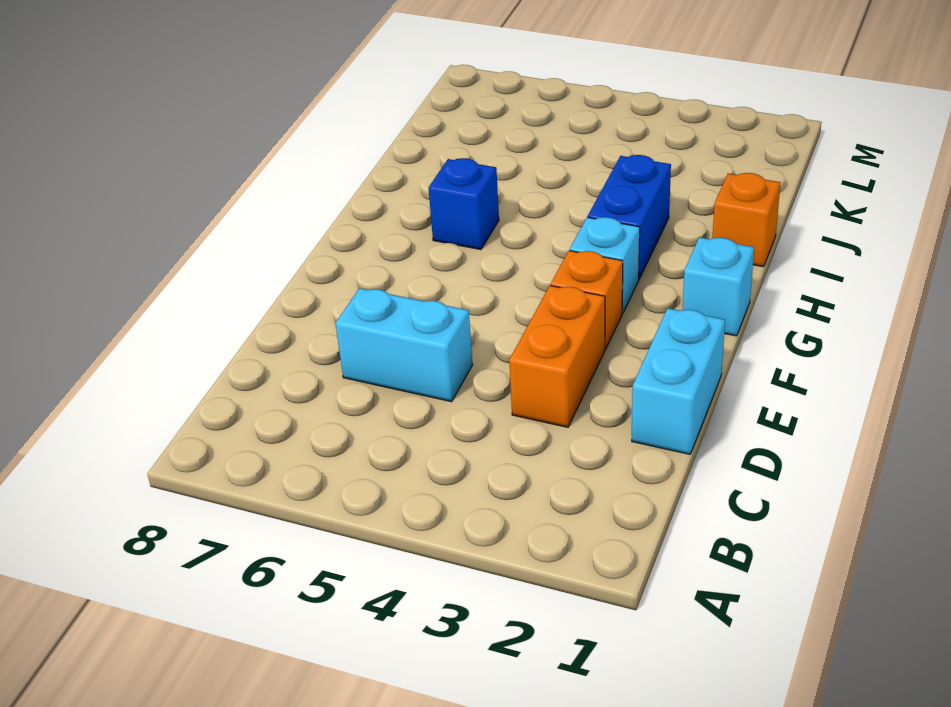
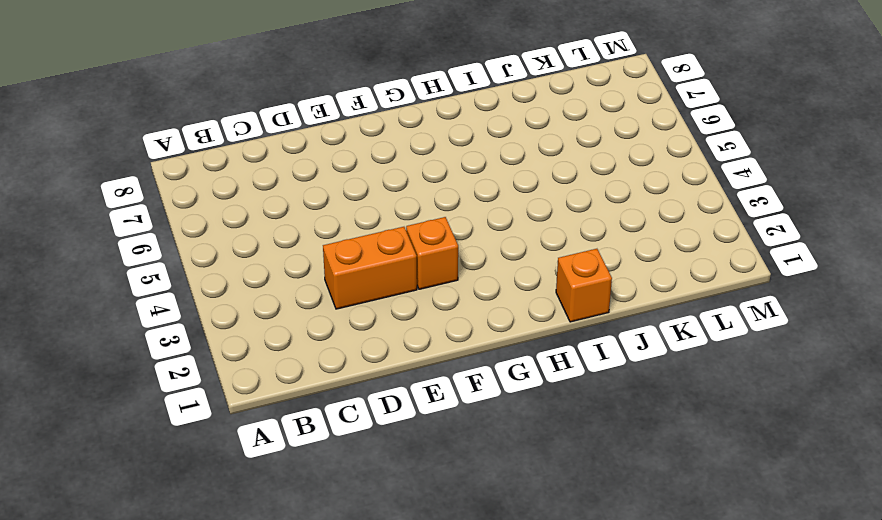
none -> cyan brick D1:E1 level 1
none -> cyan brick D5:D6 level 1

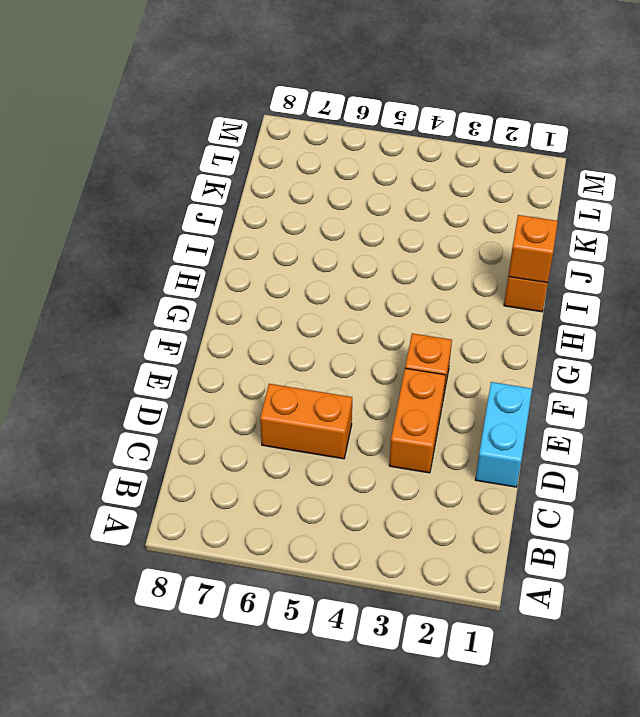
orange brick D5:D6 level 1 -> cyan brick D5:D6 level 1
orange brick I1 level 2 -> none
none -> cyan brick G1 level 1
none -> cyan brick G3 level 1

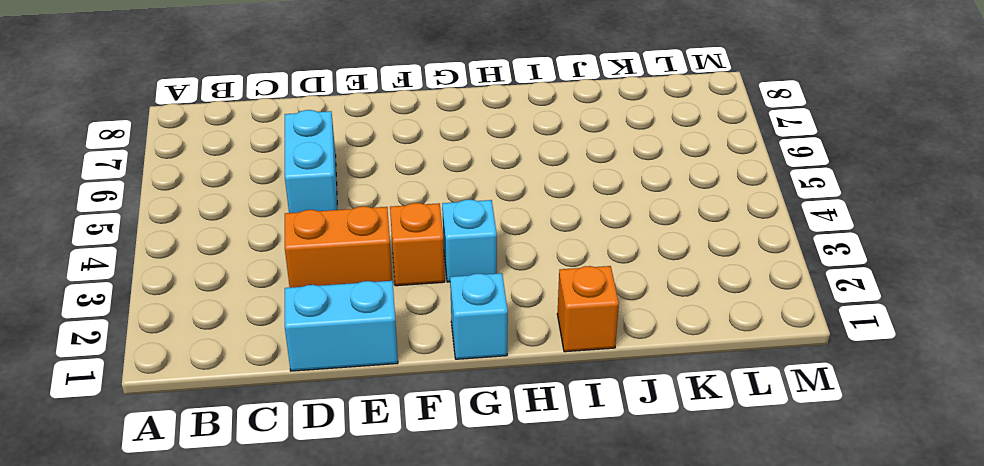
none -> blue brick H3:I3 level 1
none -> blue brick H6 level 1

